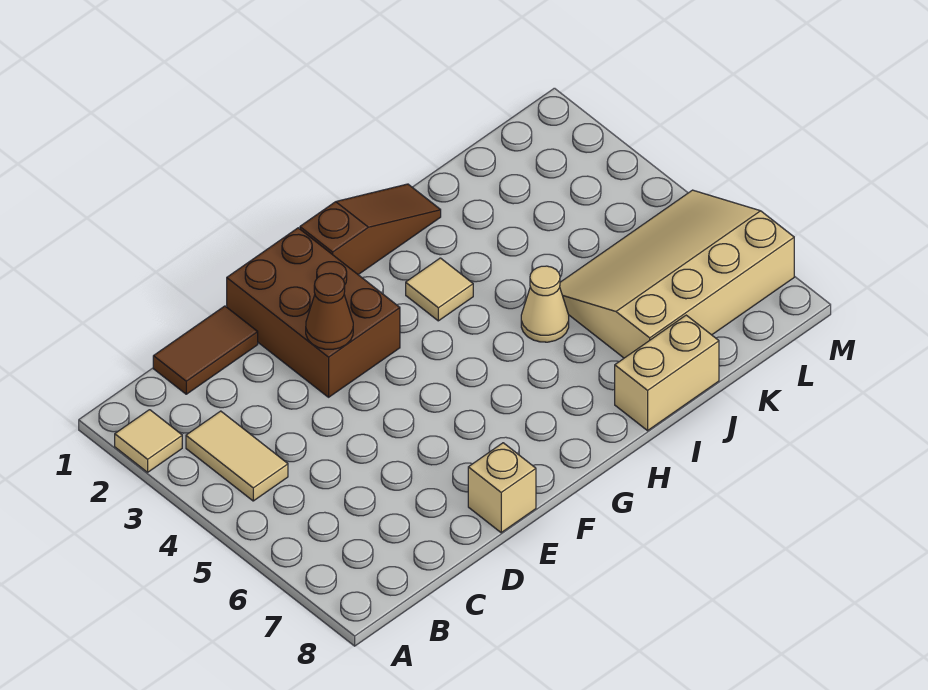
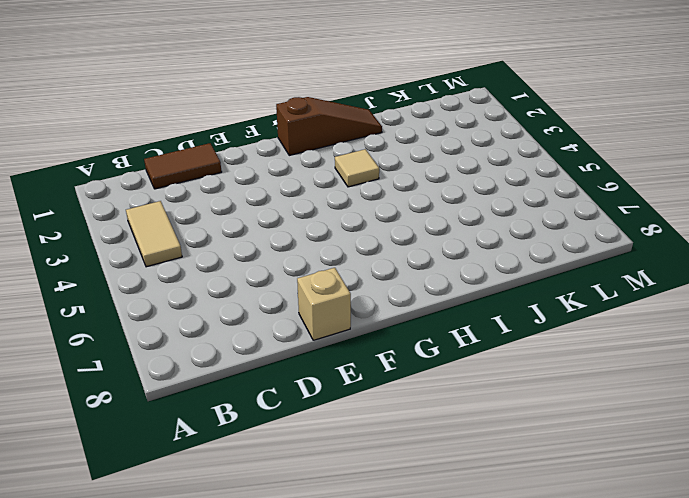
none -> tan tile A2 level 1
none -> brown brick E1:F3 level 1

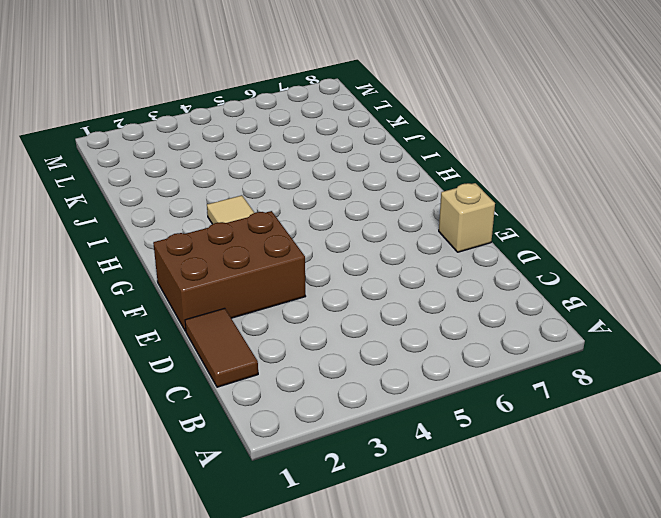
none -> tan tile A2 level 1
none -> tan tile B3:B4 level 1

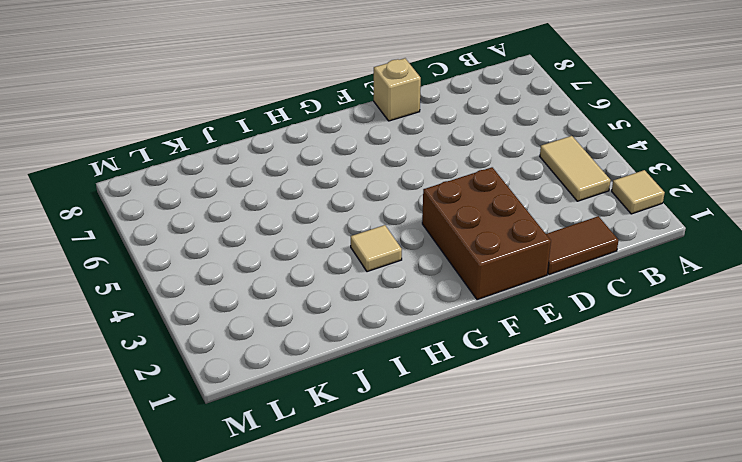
none -> brown slope G1:I1 level 1 top G
none -> tan cone I5 level 1

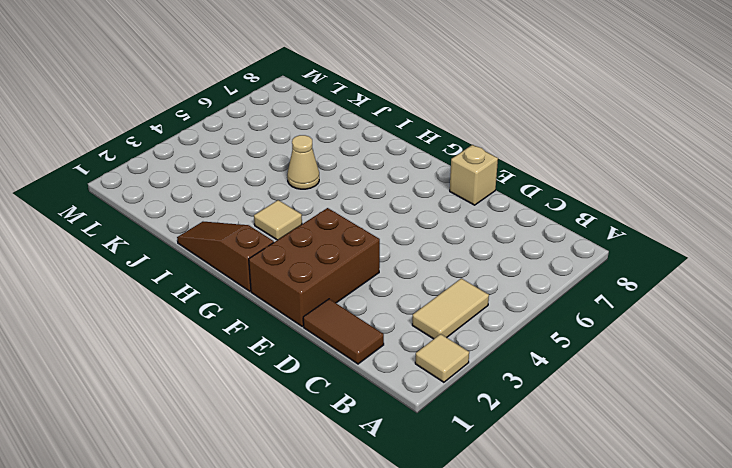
none -> tan brick I8:J8 level 1
none -> tan slope J5:M7 level 1 top 7

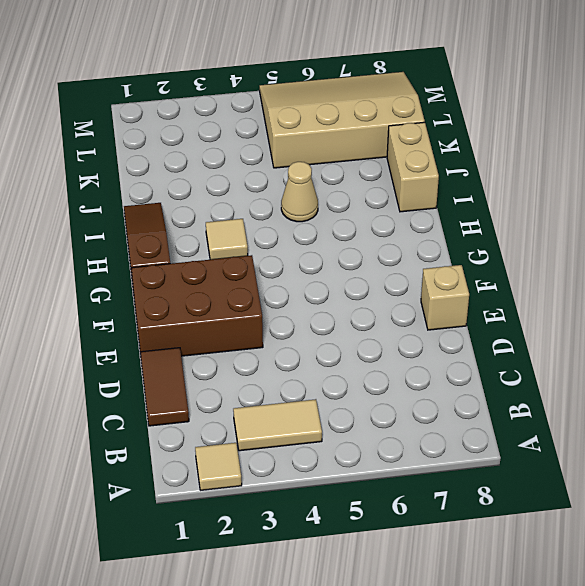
tan slope K5:M8 level 1 top K -> tan slope J5:M7 level 1 top 7
none -> brown cone E3 level 2

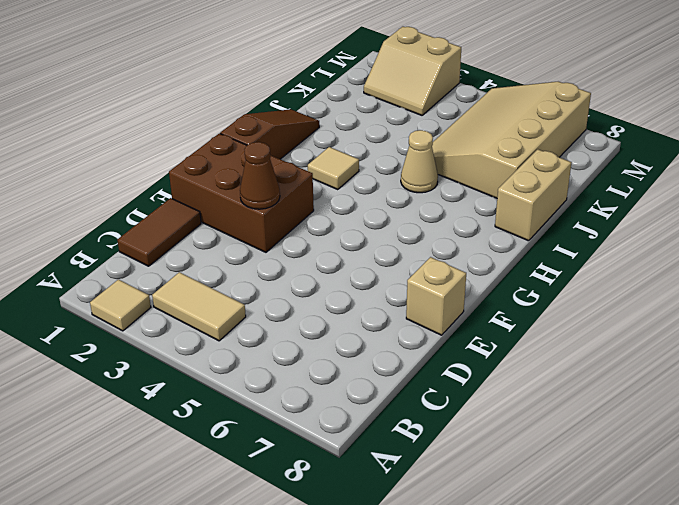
tan slope L2:M3 level 1 top M -> none

